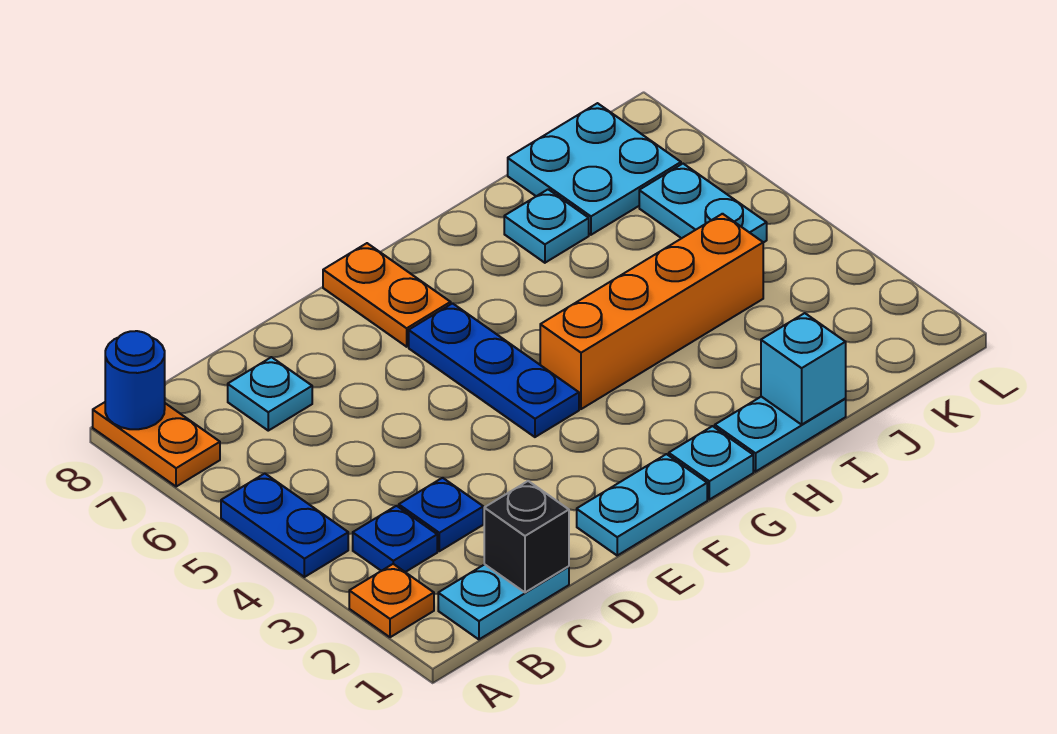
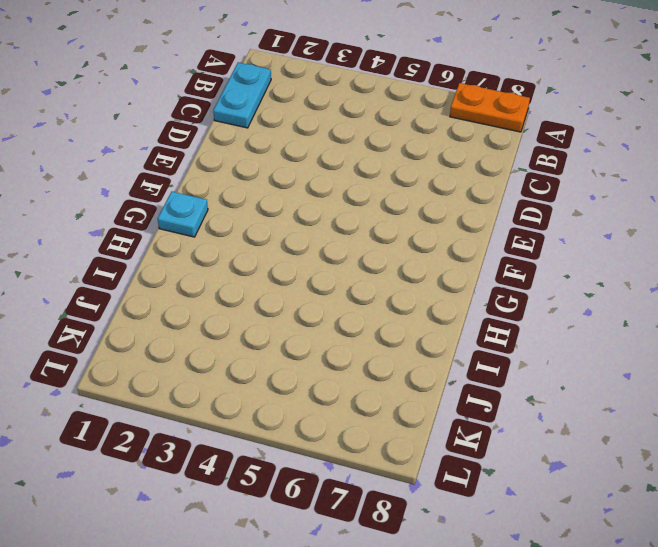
none -> orange plate A2 level 1
none -> blue plate A4:A5 level 1
none -> blue plate B3 level 1

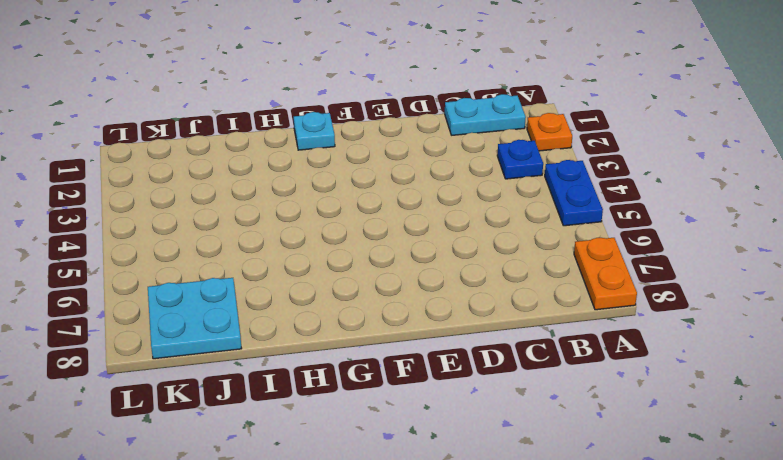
none -> blue plate C3 level 1
none -> cyan plate C7 level 1
none -> cyan plate E1:F1 level 1

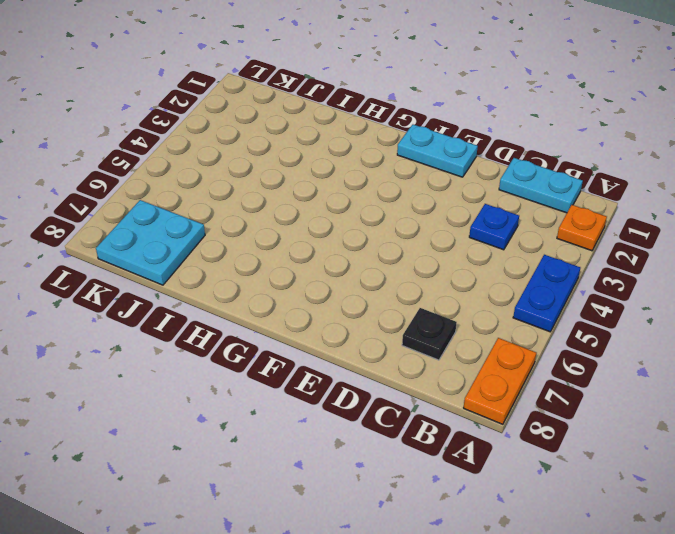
black plate C7 level 1 -> cyan plate C7 level 1
none -> blue plate B3 level 1
none -> blue plate F4:F6 level 1
none -> orange plate F7:F8 level 1

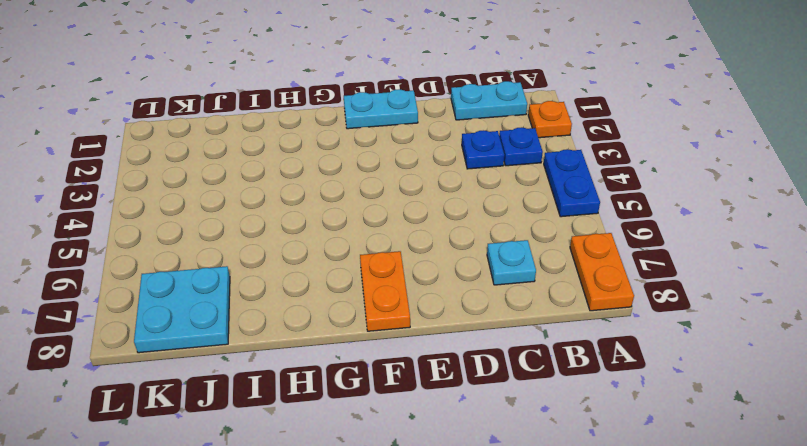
none -> blue plate F4:F6 level 1
none -> cyan plate G1 level 1
none -> orange brick G4:J4 level 1

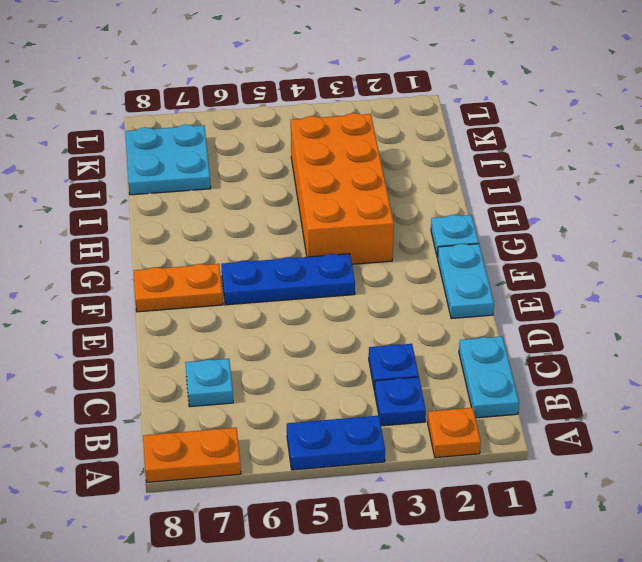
orange brick G3:J4 level 1 -> orange brick G4:J4 level 1
none -> cyan plate H1:I1 level 1
none -> cyan plate I7 level 1
none -> cyan plate K5:K6 level 1

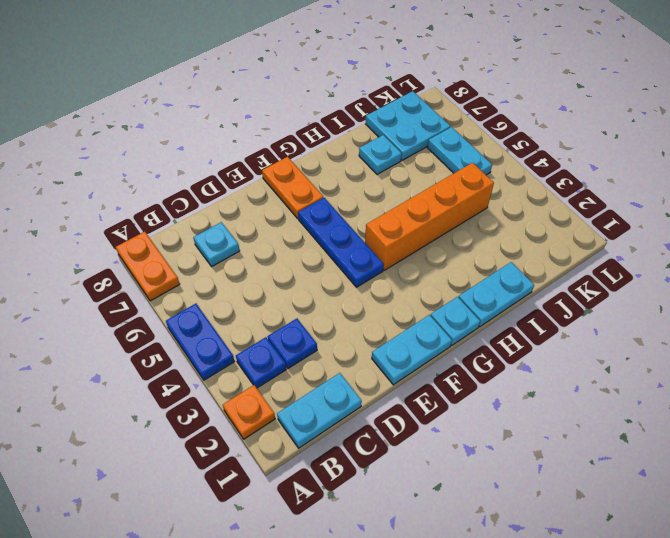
none -> blue round brick A8 level 2
none -> black brick C1 level 2
none -> cyan brick I1 level 2

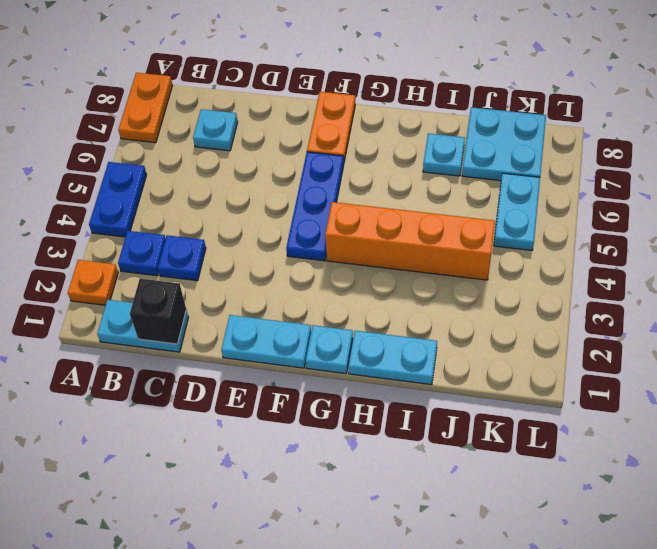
none -> blue round brick A8 level 2
none -> cyan brick I1 level 2

